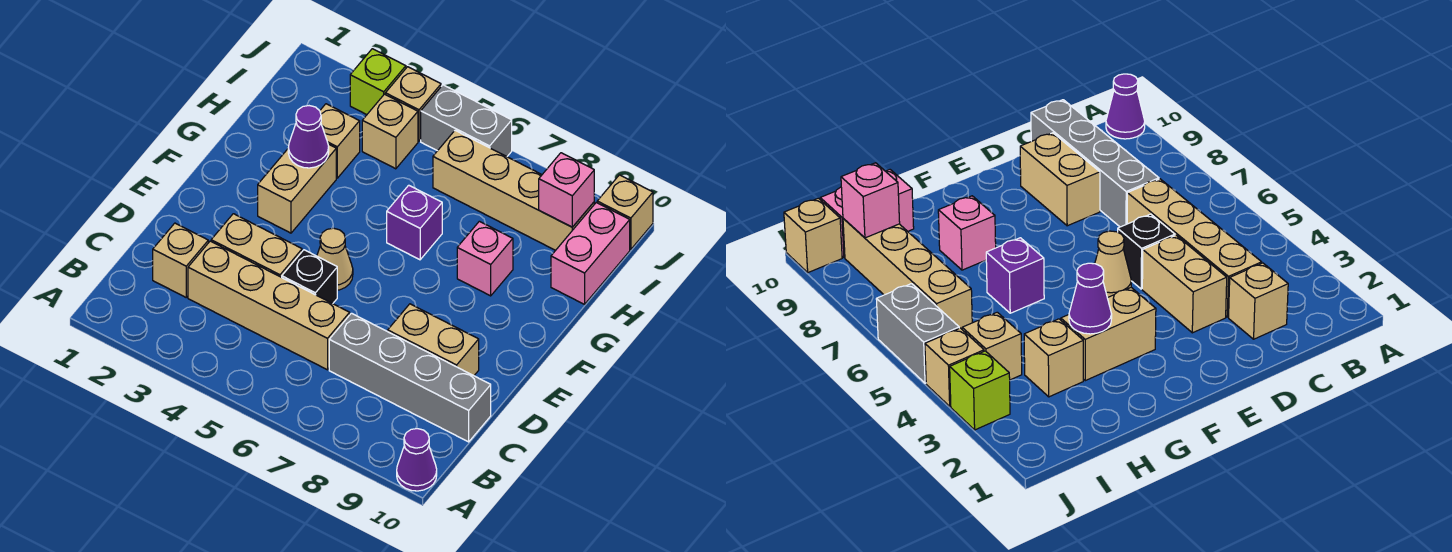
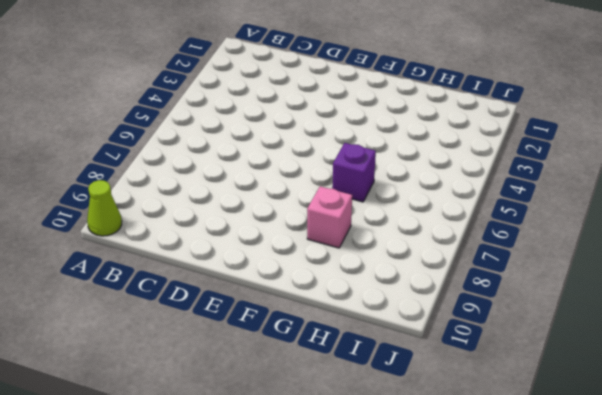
lime cone A10 level 1 -> purple cone A10 level 1
none -> tan brick C2 level 1
none -> tan brick C3:C6 level 1
none -> grey brick C7:C10 level 1

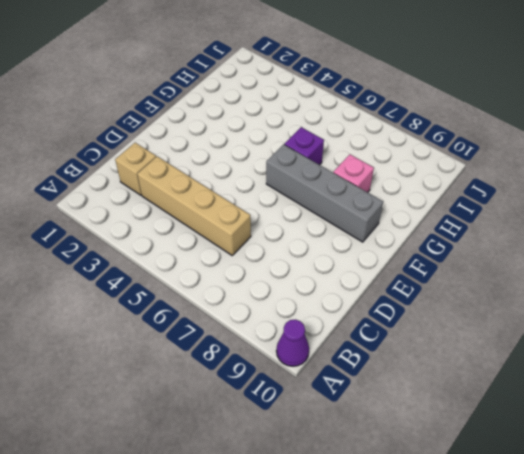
grey brick F6:F9 level 1 -> grey brick C7:C10 level 1
none -> tan brick D3:D4 level 1
none -> black brick D5 level 1
none -> tan brick D8:D9 level 1

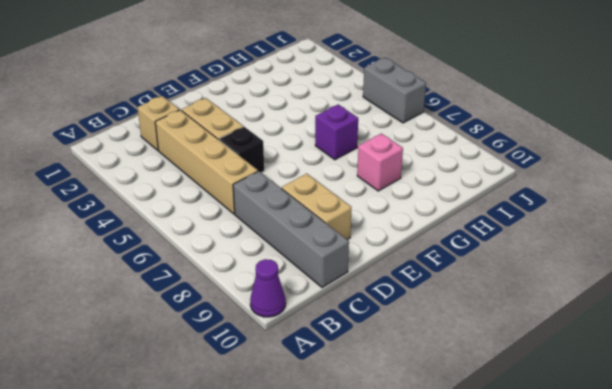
none -> tan cone E5 level 1
none -> tan brick F3:G3 level 1
none -> tan brick H3 level 1

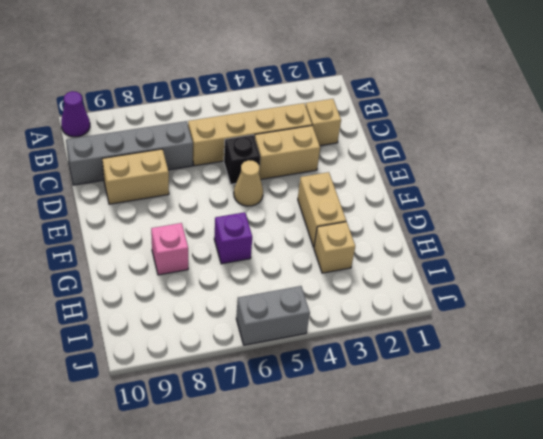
none -> pink brick H10:I10 level 1
none -> tan brick I4 level 1
none -> tan brick I6:I9 level 1

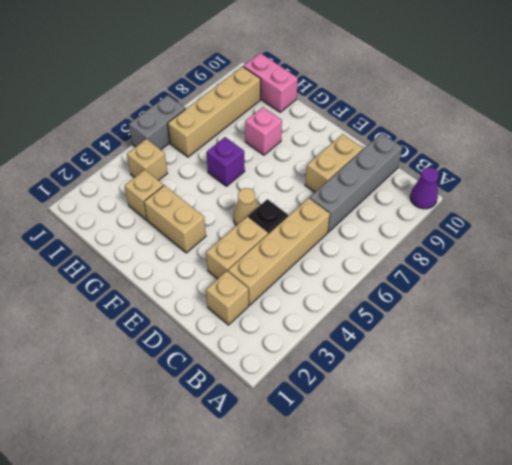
none -> lime brick J3 level 1
none -> tan brick J4 level 1
none -> tan brick J10 level 1

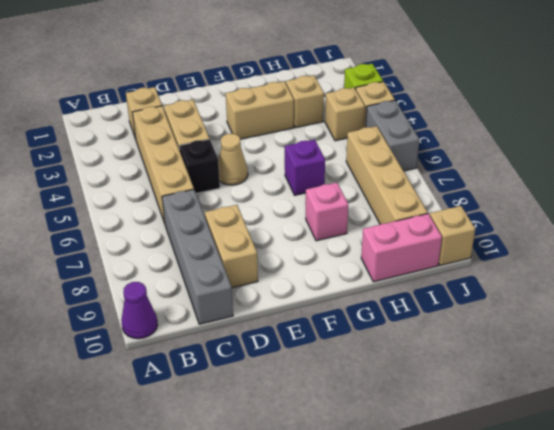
none -> purple cone G3 level 2
none -> pink brick I9 level 2

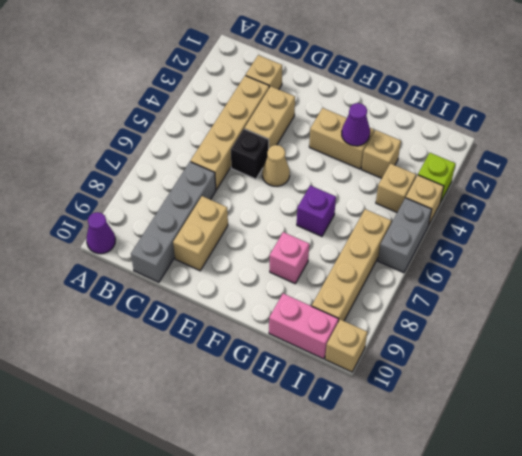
none -> pink brick I9 level 2

